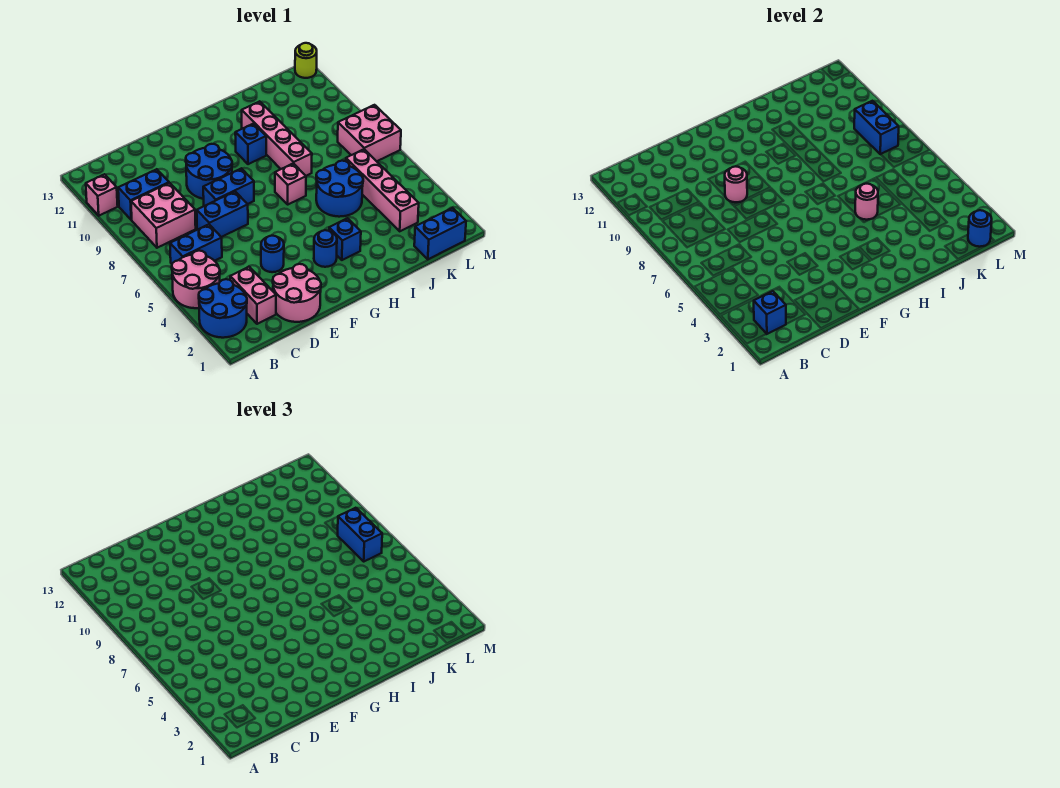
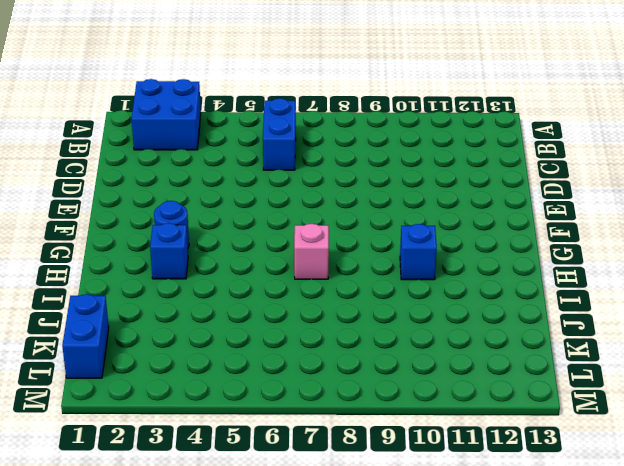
blue brick A2:B3 level 1 -> blue round brick A2:B3 level 1
none -> pink round brick A4:B5 level 1
none -> pink brick A11 level 1
none -> pink brick B8:C9 level 1

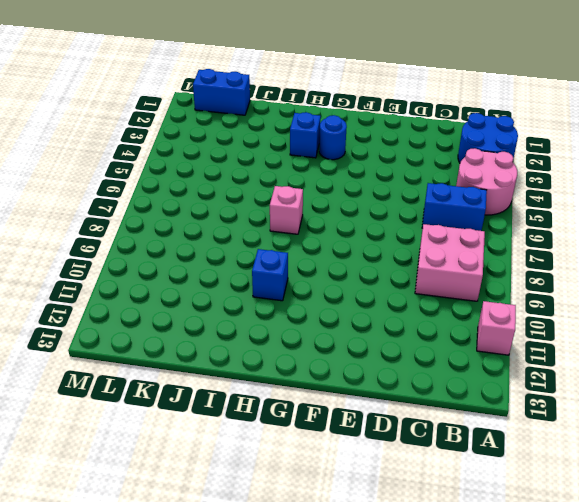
none -> blue brick B10:C10 level 1
none -> pink brick C2:C3 level 1
none -> pink round brick D1:E2 level 1

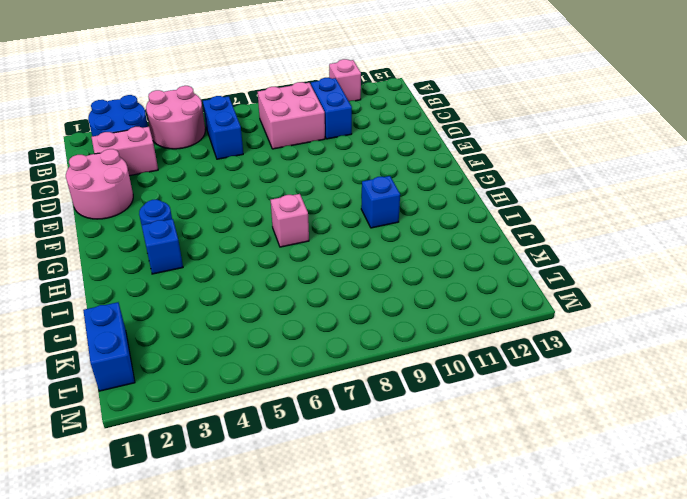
none -> blue brick D7:E7 level 1
none -> blue round brick E4 level 1
none -> blue brick E8:F8 level 1

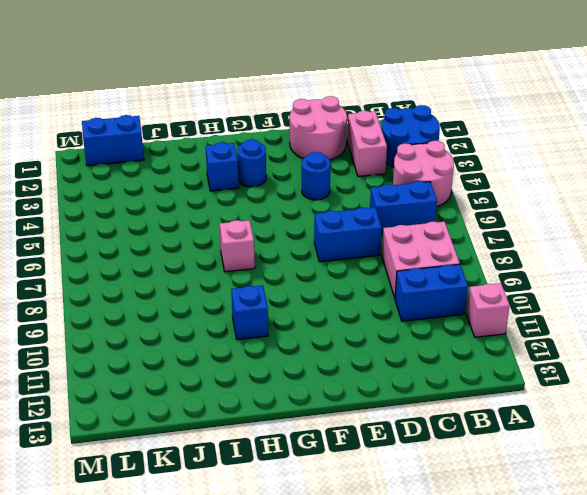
none -> blue brick E8:F8 level 1
none -> blue round brick E9:F10 level 1
none -> blue round brick I5:J6 level 1

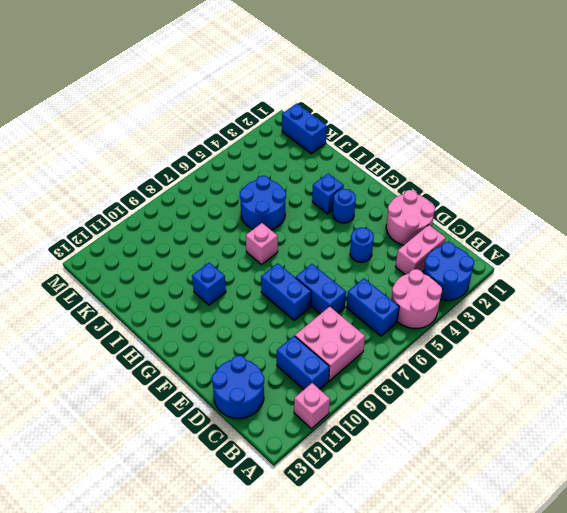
blue round brick C12:D13 level 1 -> blue round brick E9:F10 level 1
none -> pink brick I8:I11 level 1
none -> pink brick K3:K6 level 1
none -> pink brick L7:M8 level 1

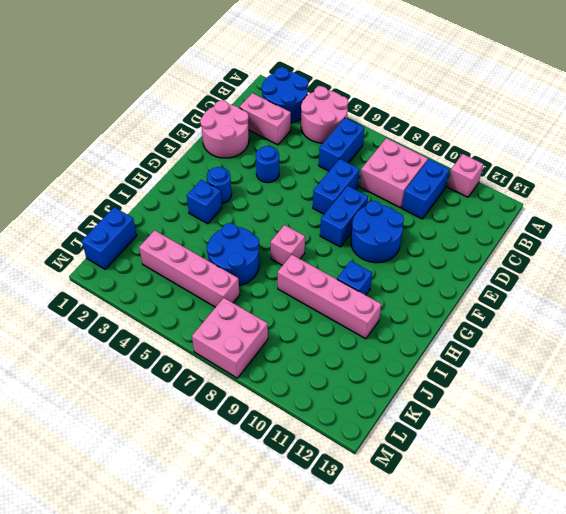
none -> lime round brick M13 level 1
none -> blue brick B2 level 2
none -> pink round brick E9 level 2

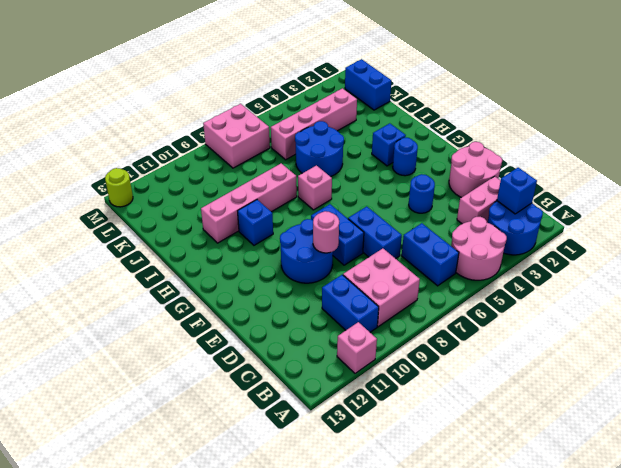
none -> pink round brick I5 level 2
none -> blue round brick L1 level 2
none -> blue brick L8:L9 level 2

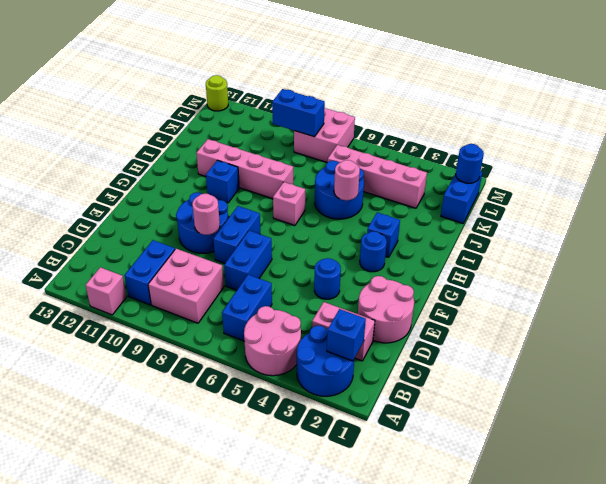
none -> blue brick L7:L8 level 3

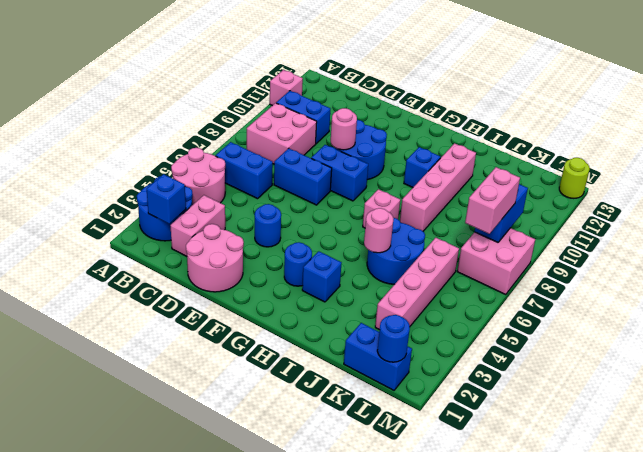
pink brick L7:L8 level 3 -> blue brick L7:L8 level 3

